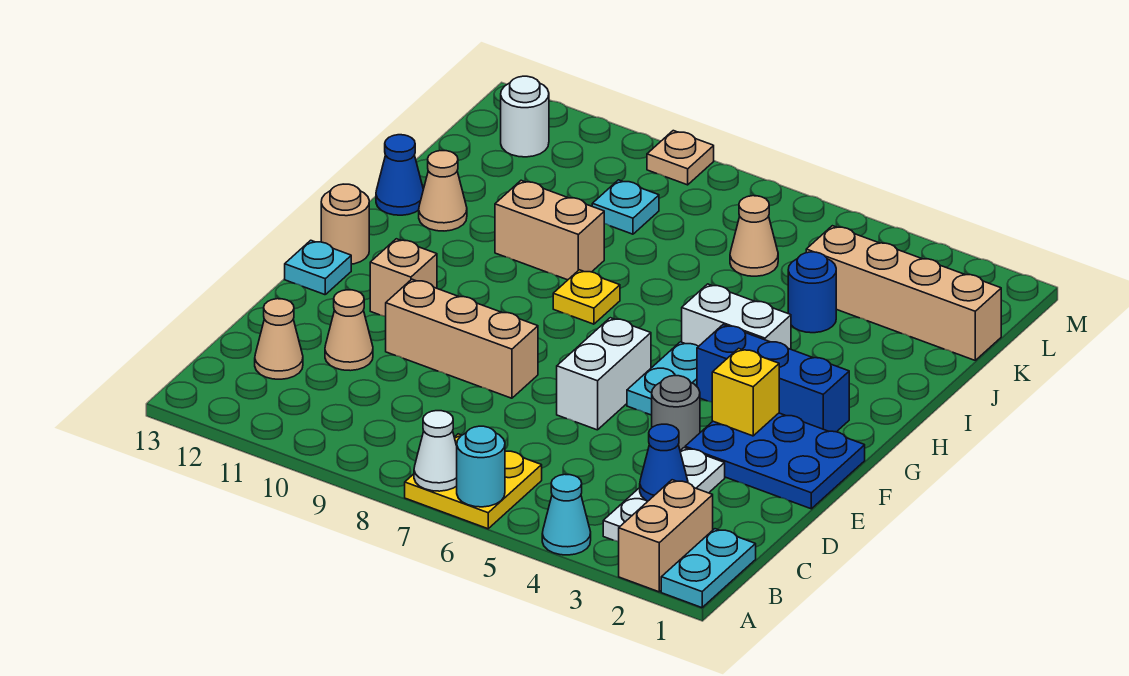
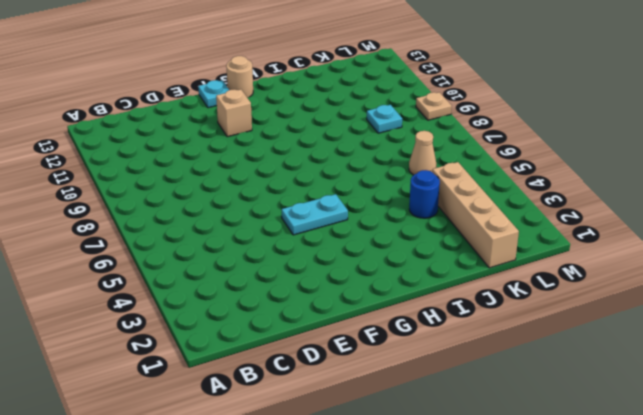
none -> cyan plate A1:B1 level 1
none -> tan brick A2:B2 level 1
none -> cyan cone A4 level 1
none -> yellow plate A6:B7 level 1

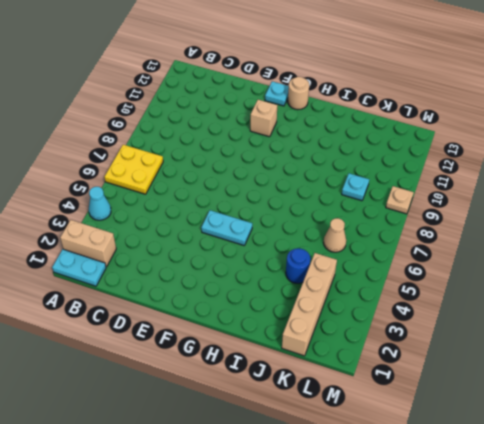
none -> white plate B3:D3 level 1
none -> tan cone C12 level 1
none -> tan cone D11 level 1
none -> blue plate E1:F3 level 1

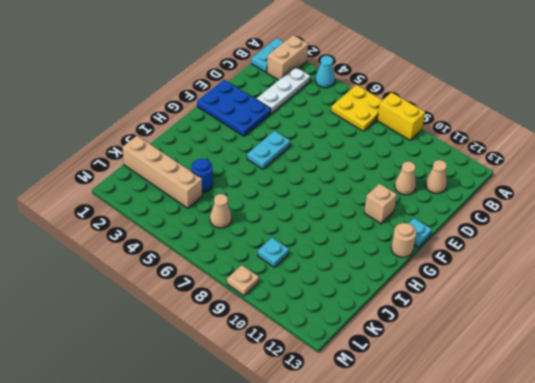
yellow brick A8:A9 level 1 -> none
none -> grey round brick E4 level 1
none -> white brick E6:F6 level 1
none -> tan brick E8:E10 level 1
none -> blue brick G2:G4 level 1

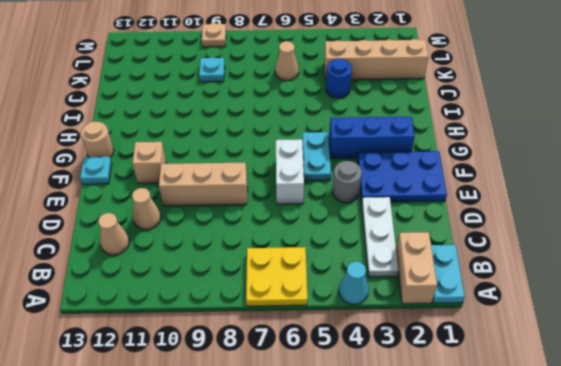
none -> white brick H4:H5 level 1
none -> yellow plate H8 level 1
none -> tan brick I9:I10 level 1
none -> tan cone I12 level 1

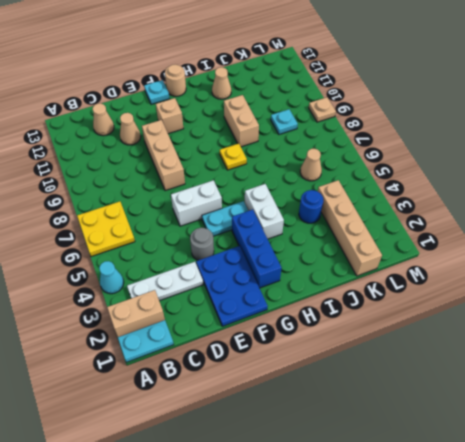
none -> blue cone I13 level 1
none -> white round brick L12 level 1
none -> cyan round brick A6 level 2
none -> white cone A7 level 2

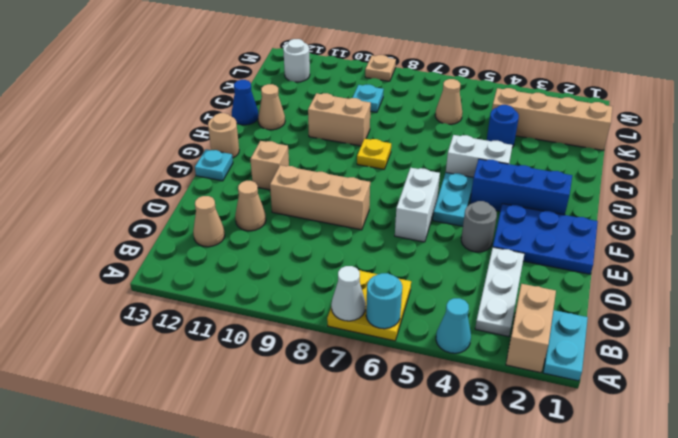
none -> blue cone C3 level 2
none -> yellow brick F3 level 2

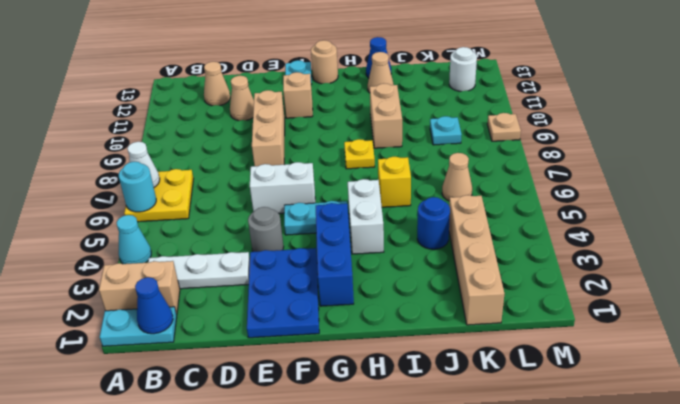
blue cone B1 level 2 -> blue cone C3 level 2
yellow brick I6 level 1 -> yellow brick F3 level 2

